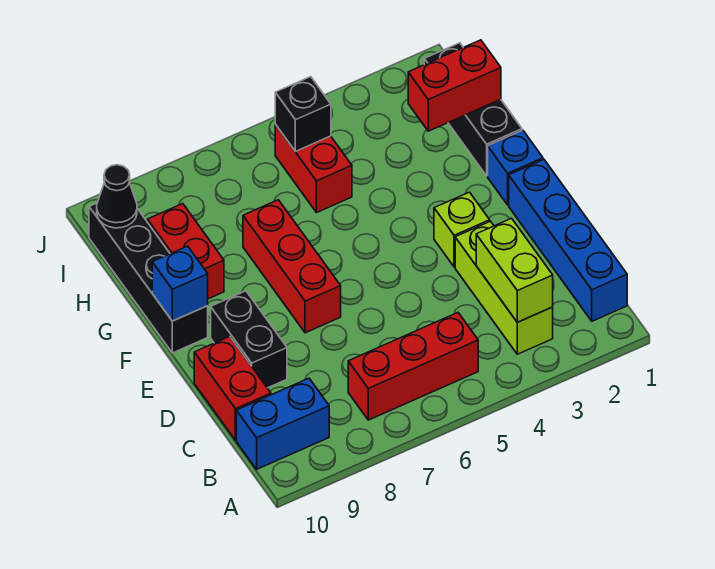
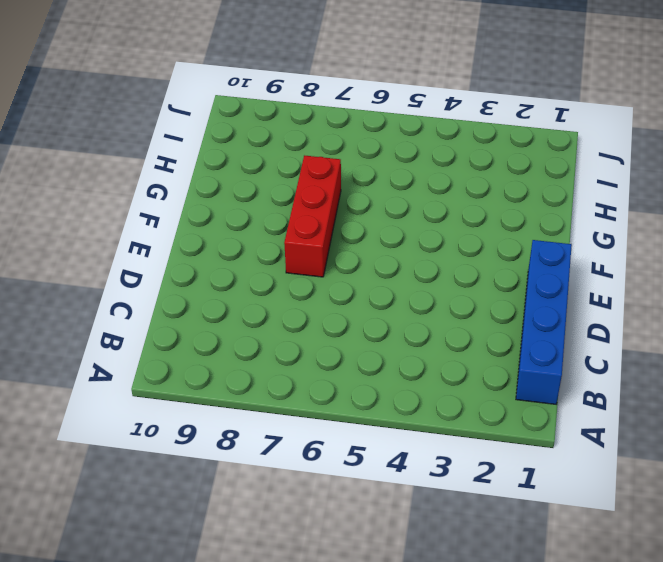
none -> lime brick B3:D3 level 1
none -> red brick B5:B7 level 1
none -> blue brick B9:B10 level 1

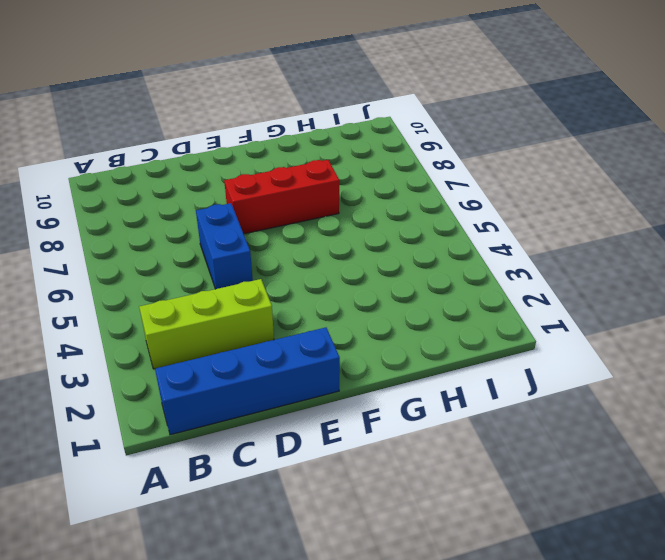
blue brick D5:D6 level 1 -> blue brick B9:B10 level 1
none -> red brick B5:B7 level 1
none -> red brick C10:D10 level 1
none -> black brick D9:E9 level 1

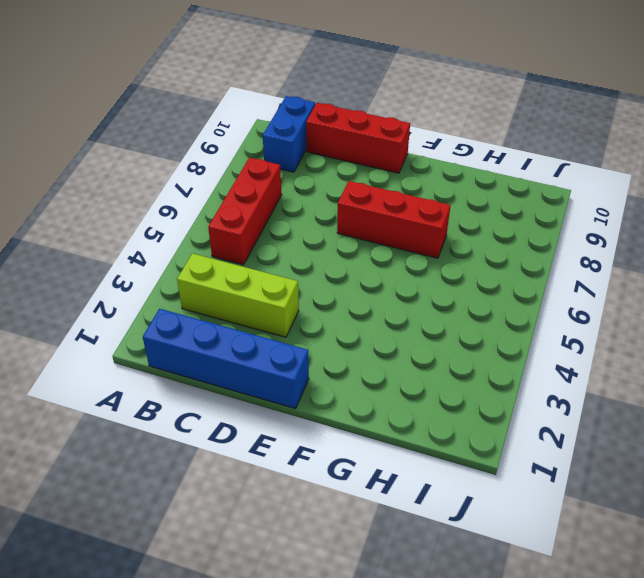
red brick C10:E10 level 1 -> red brick C10:D10 level 1
none -> black brick D9:E9 level 1
none -> lime brick E3 level 1
none -> blue brick F1 level 1

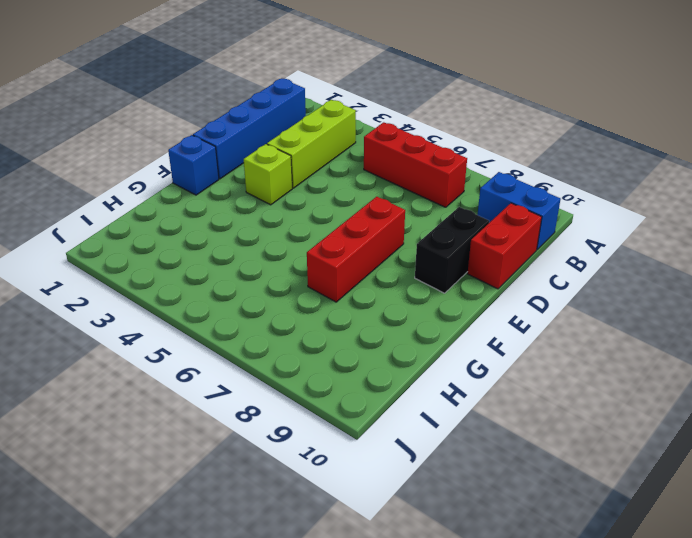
none -> black brick F10:I10 level 1
none -> black brick G1:I1 level 1
none -> red brick G9:H9 level 1

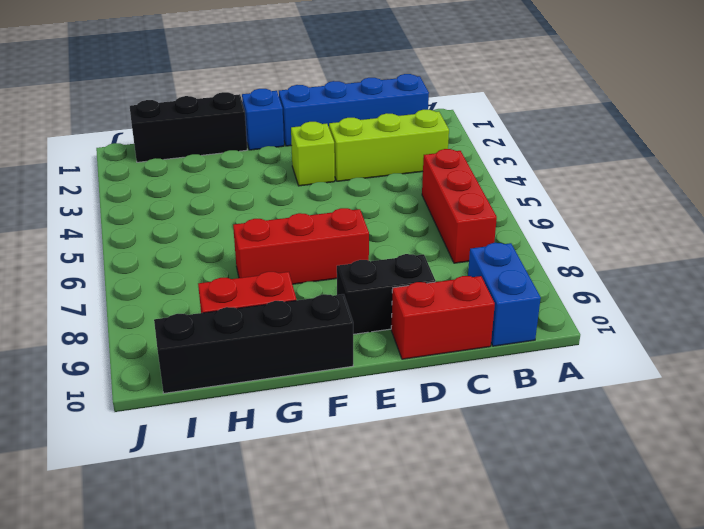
none -> red brick H5:I5 level 1
none -> lime brick B3:C3 level 2
none -> blue brick F10 level 2

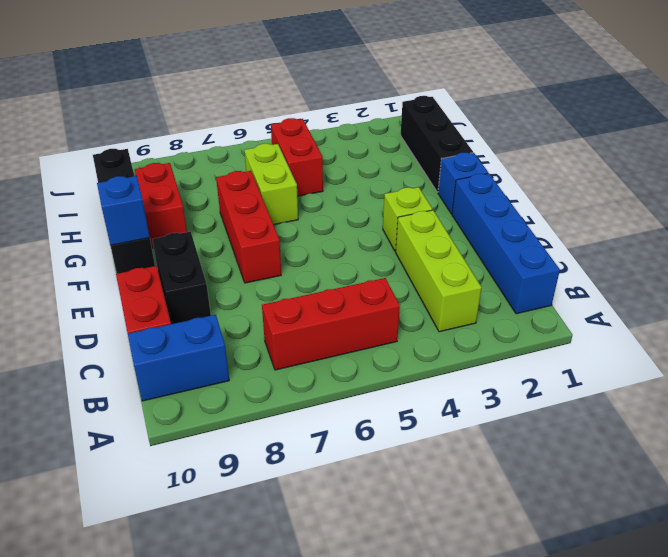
lime brick G6:H6 level 1 -> lime brick B3:C3 level 2
none -> red brick H1:H2 level 2
none -> black brick I5 level 2
none -> black cone I10 level 2

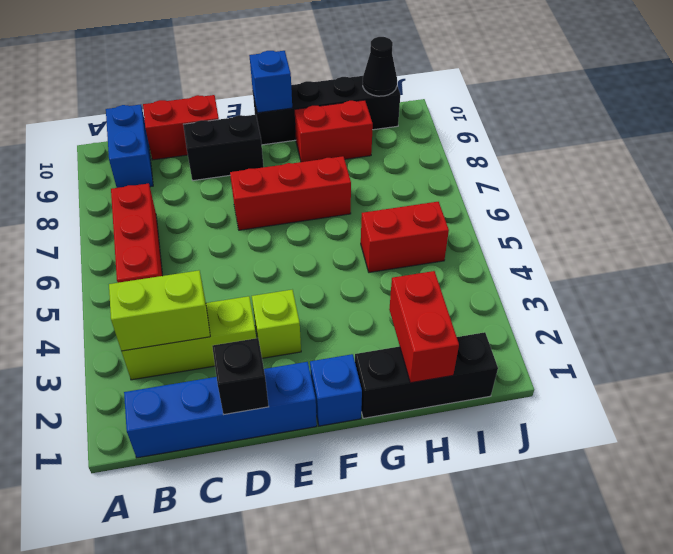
black brick D1 level 2 -> black brick I5 level 2

